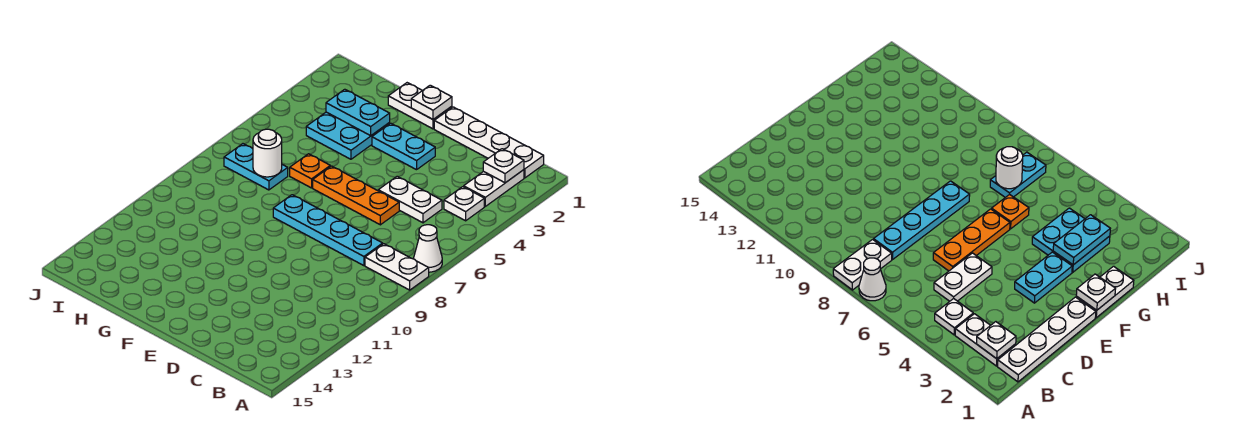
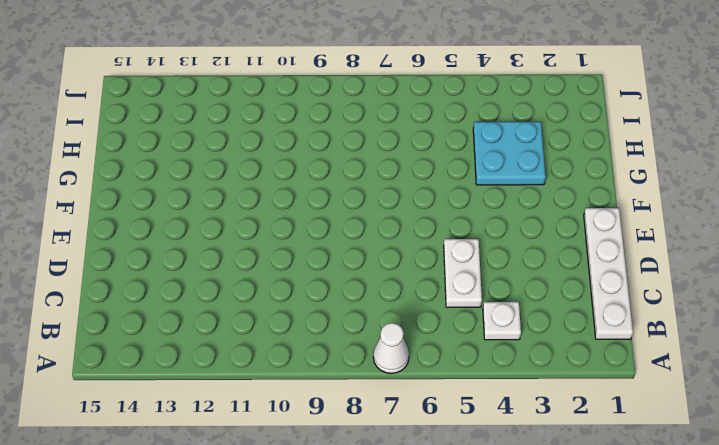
none -> white plate A8:B8 level 1
none -> white plate B2:B3 level 1
none -> cyan plate C8:F8 level 1

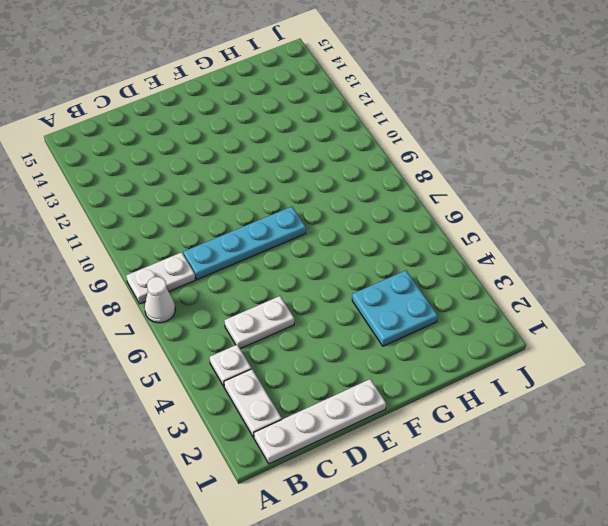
none -> orange plate D6:F6 level 1
none -> cyan plate E3:F3 level 1
none -> white plate F1:G1 level 1

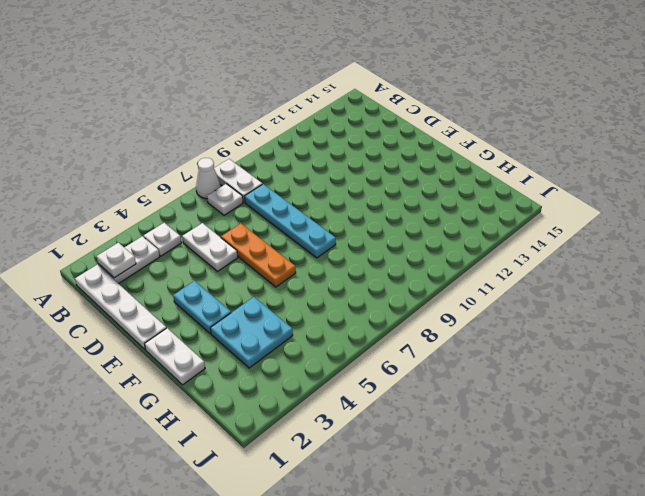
white plate B7 level 1 -> white plate F1 level 2
none -> orange plate G6 level 1
none -> cyan plate H7:I7 level 1
none -> cyan plate G3:H3 level 2

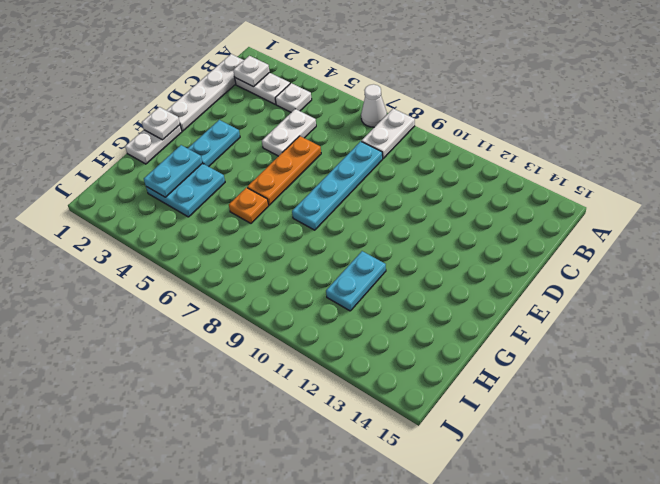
cyan plate G11:H11 level 1 -> cyan plate H7:I7 level 1
none -> white round brick H7 level 2

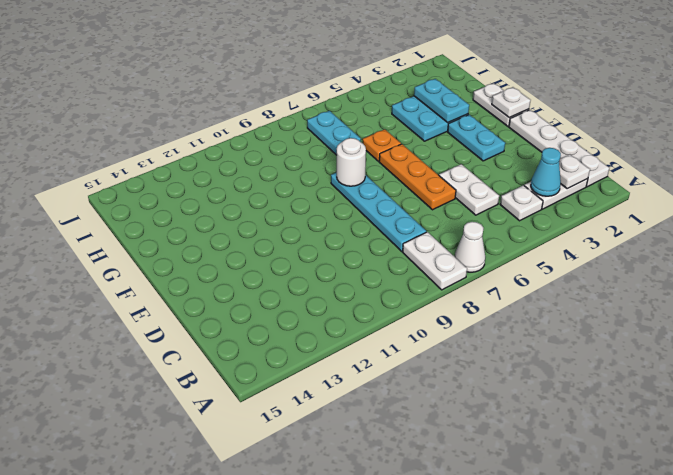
cyan cone B3 level 2 -> none
white round brick F8 level 2 -> white round brick H7 level 2

